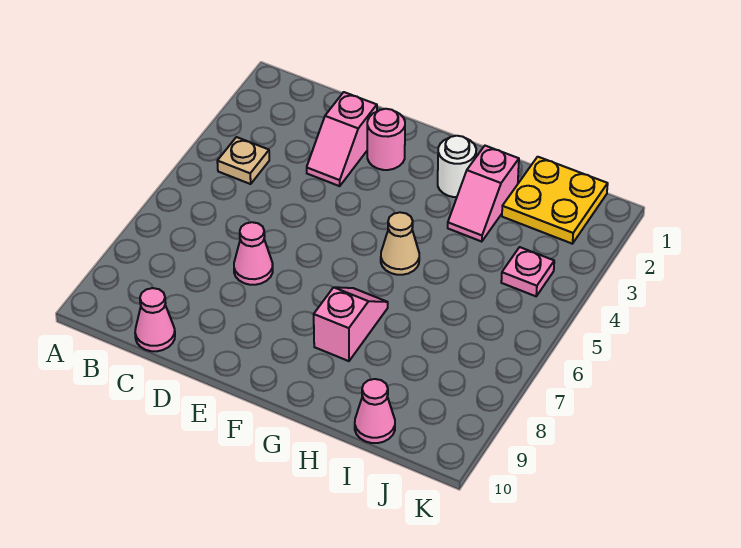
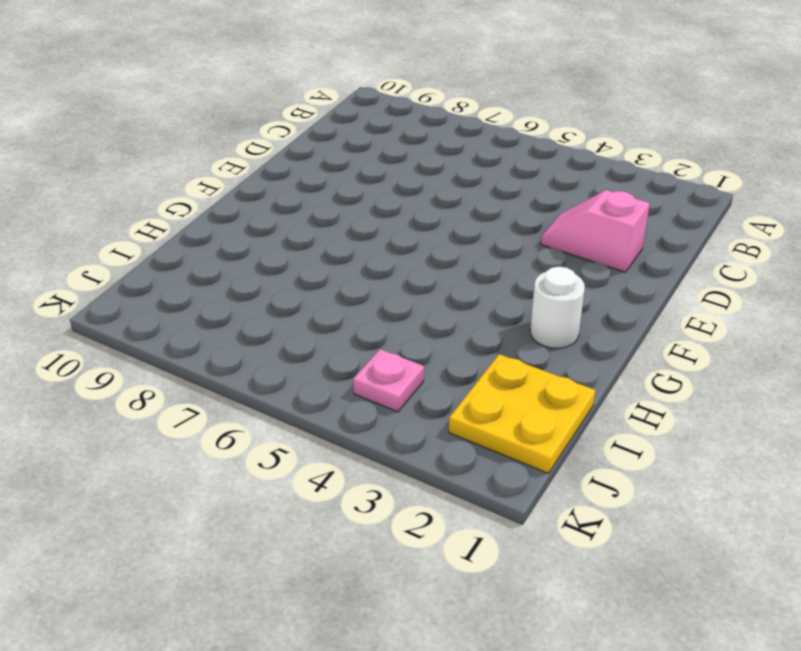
none -> tan plate B4 level 1
none -> pink cone C10 level 1
none -> pink cone D7 level 1

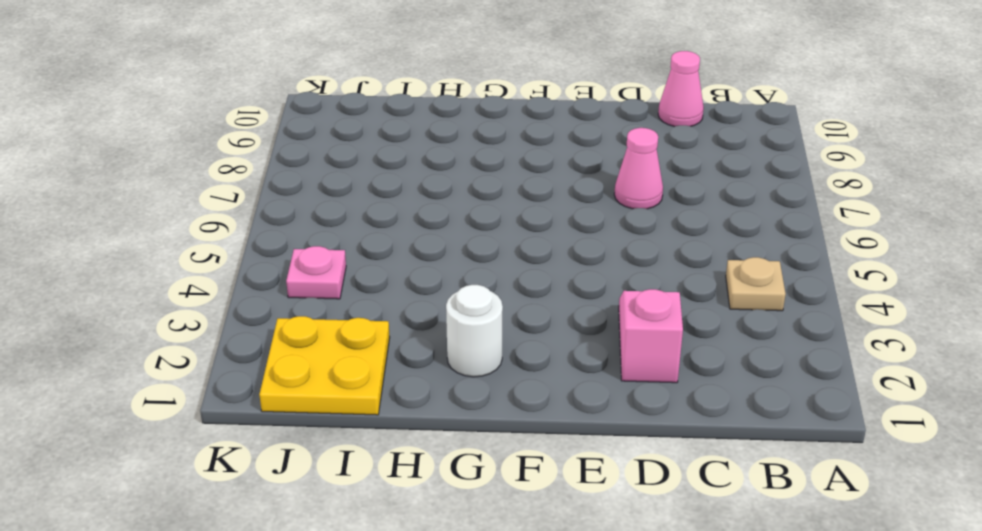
none -> pink round brick E2 level 1
none -> tan cone G5 level 1
none -> pink slope G7:G8 level 1 top 8

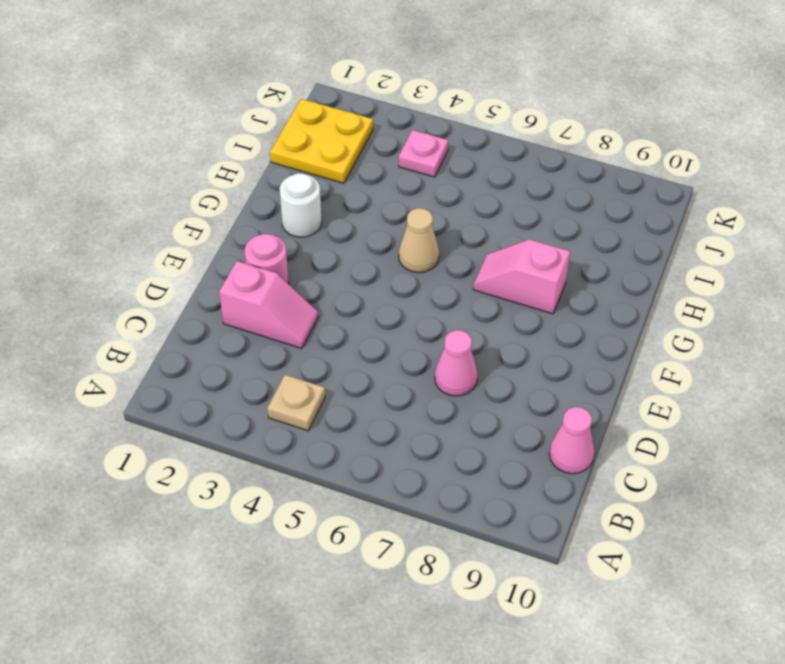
none -> pink slope H2:H3 level 1 top 2
none -> pink cone I10 level 1

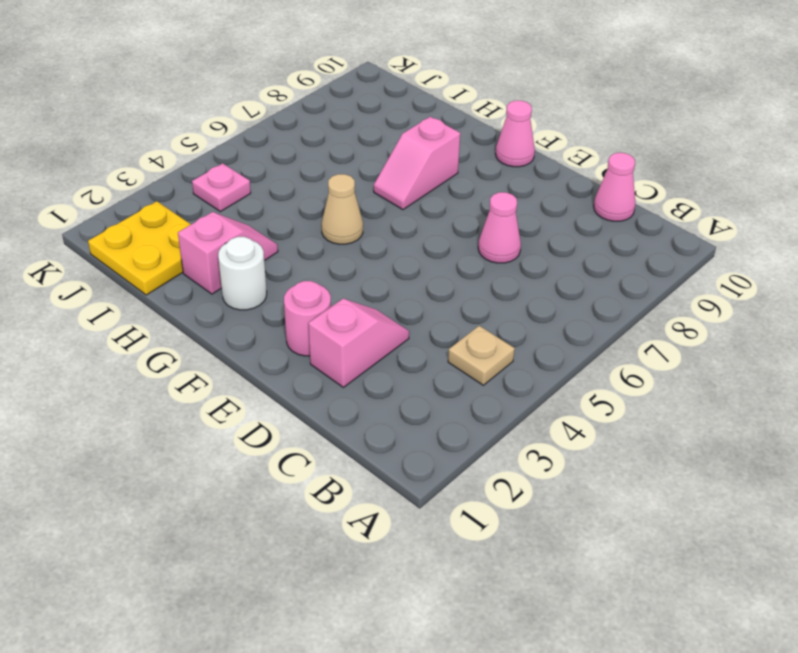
pink cone F10 level 1 -> pink cone I10 level 1

